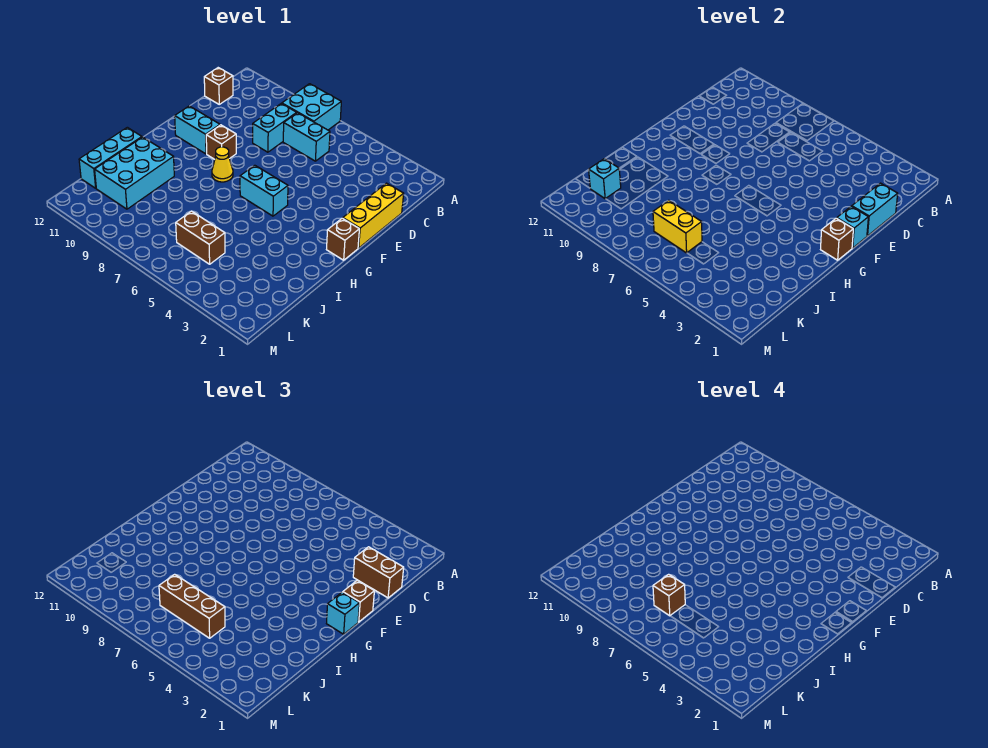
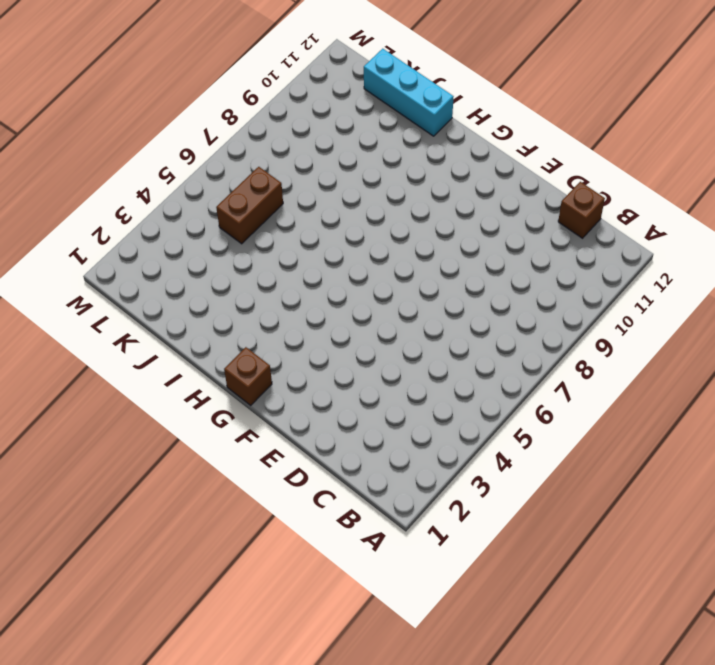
none -> cyan brick A7:B8 level 1
none -> cyan brick C6:C7 level 1
none -> cyan brick C8:D8 level 1

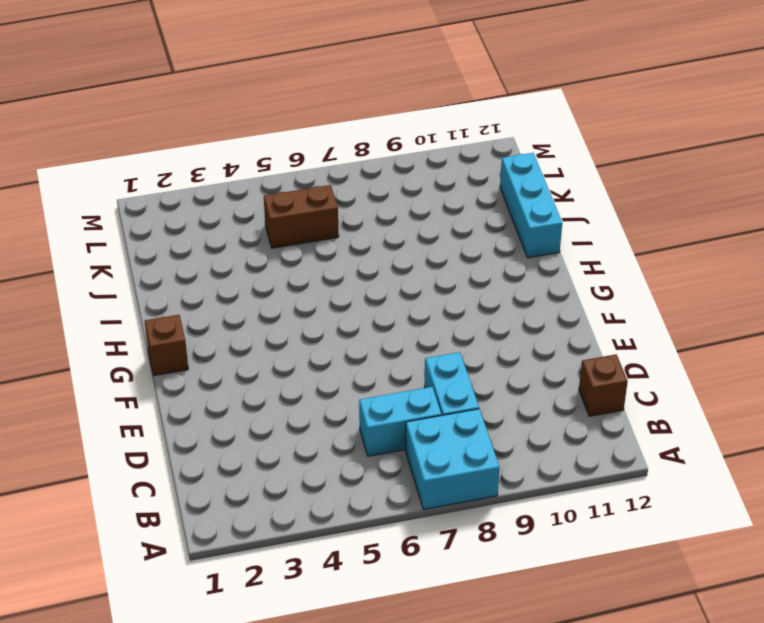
none -> yellow brick D1:F1 level 1
none -> brown brick F9 level 1
none -> cyan brick F10:F11 level 1

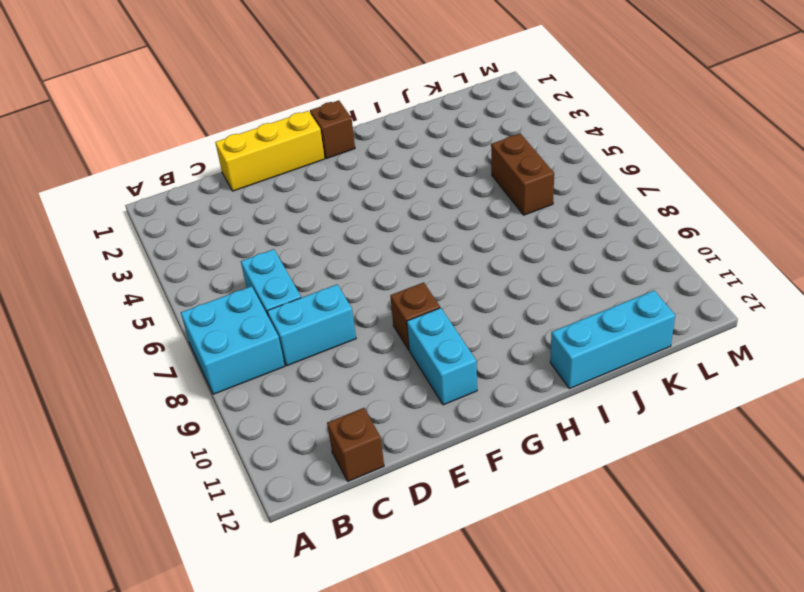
none -> cyan brick G5:G6 level 1
none -> yellow cone G8 level 1
none -> cyan brick I10:K11 level 1

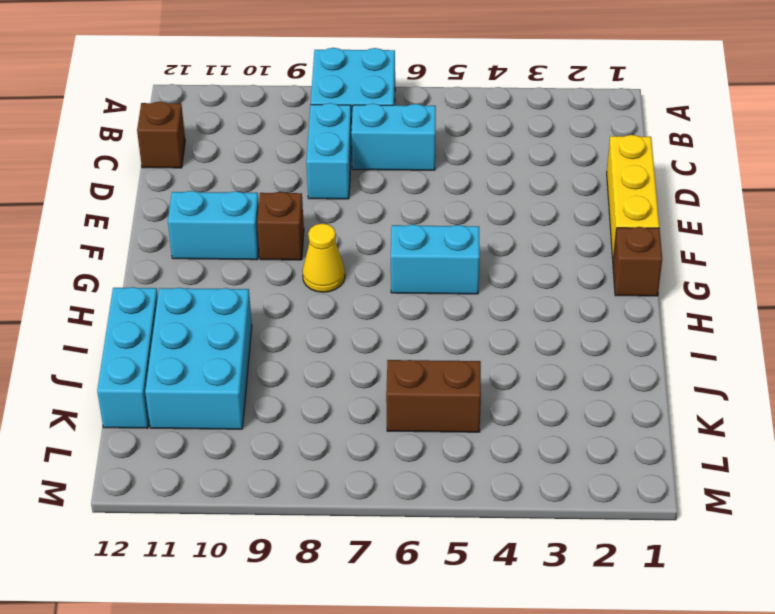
none -> cyan brick D1:E1 level 2
none -> cyan brick F1 level 2
none -> brown brick G1 level 2

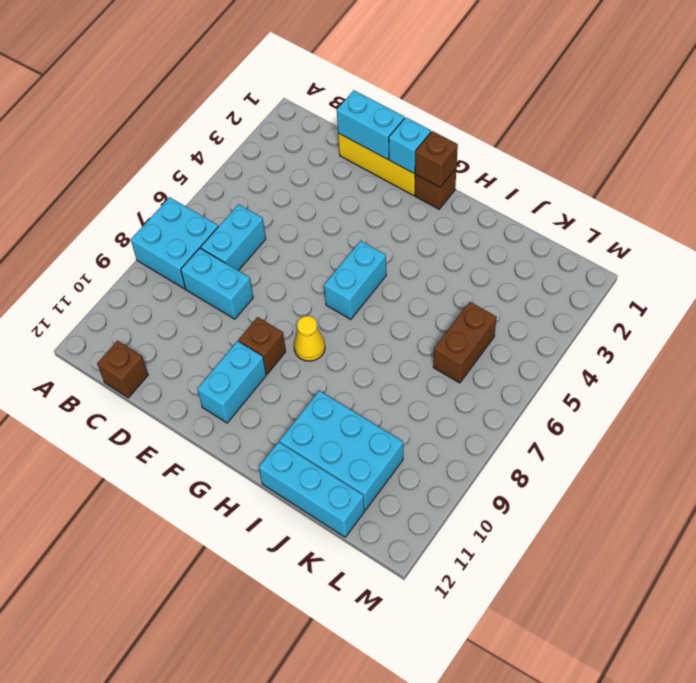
none -> yellow brick K6:K7 level 2
none -> cyan brick K11 level 2
none -> brown brick D1:D2 level 3

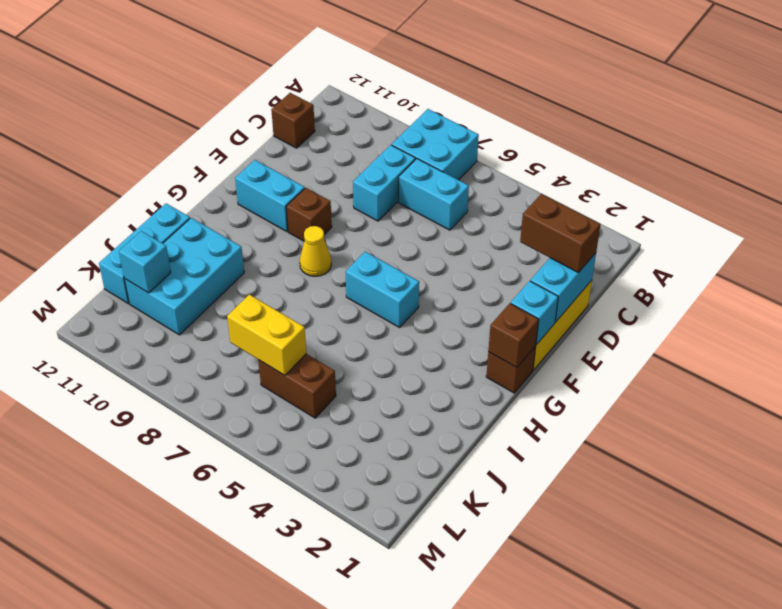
none -> brown brick F1 level 3
none -> cyan brick G1 level 3
none -> brown brick K5:K7 level 3

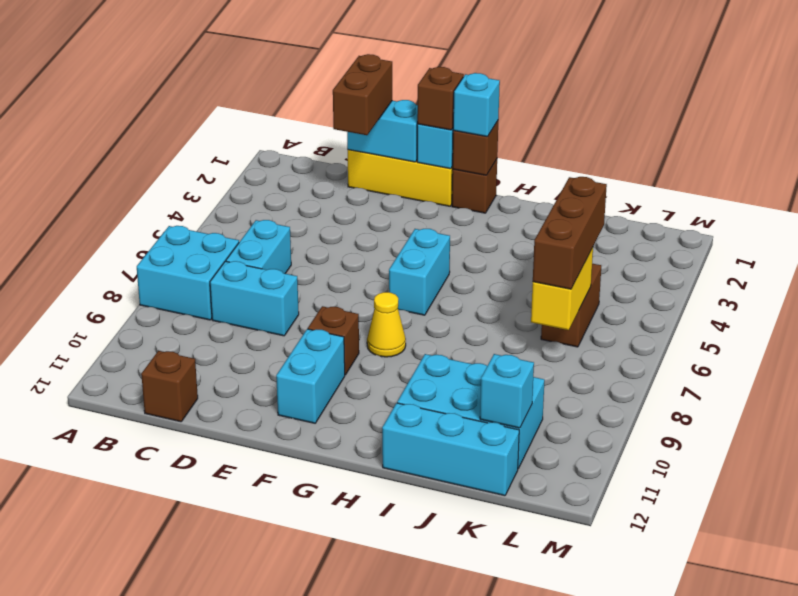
none -> brown brick K7 level 4

